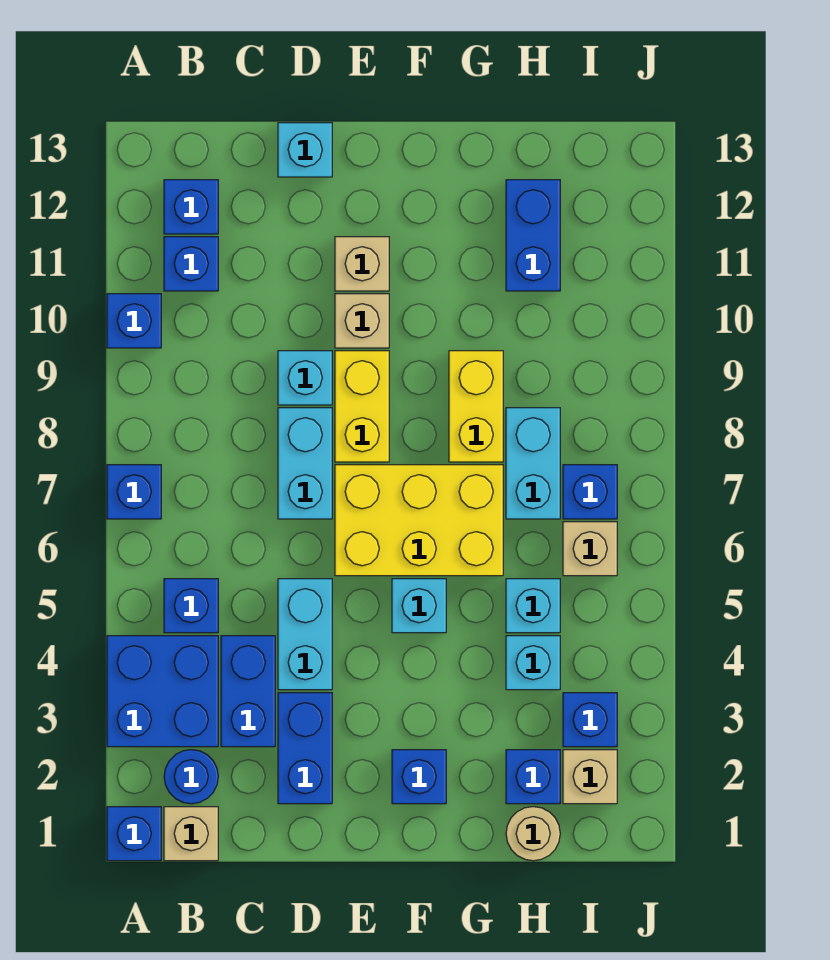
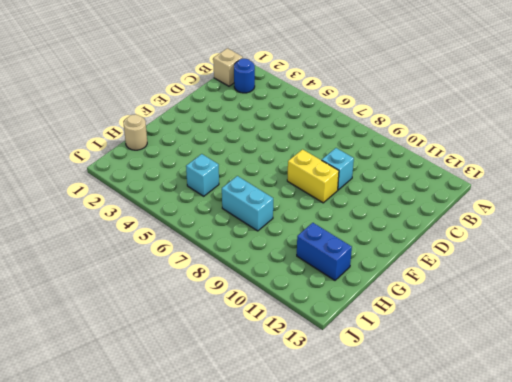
none -> blue brick A1 level 1
none -> blue brick A3:B4 level 1
none -> blue brick A7 level 1
none -> blue brick A10 level 1

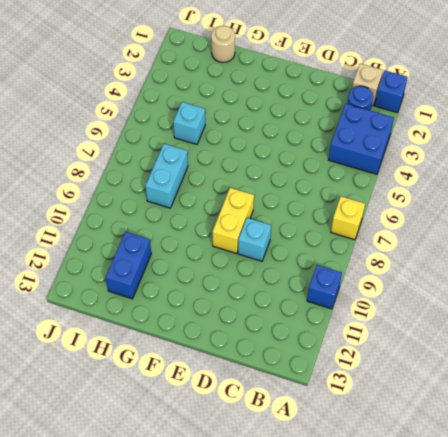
yellow brick A7 level 1 -> blue brick A7 level 1
none -> blue brick B5 level 1
none -> blue brick B11 level 1
none -> blue brick B12 level 1
none -> blue brick C3:C4 level 1

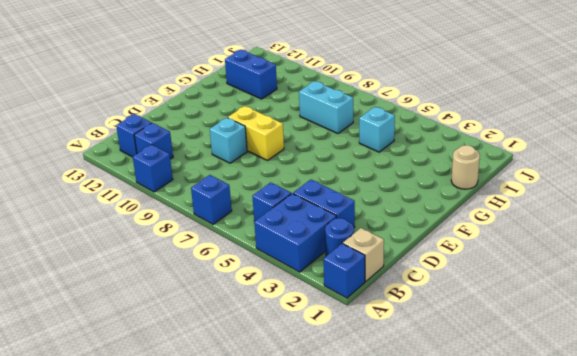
none -> blue brick D2:D3 level 1
none -> cyan brick D4:D5 level 1
none -> cyan brick D7:D8 level 1
none -> cyan brick D13 level 1

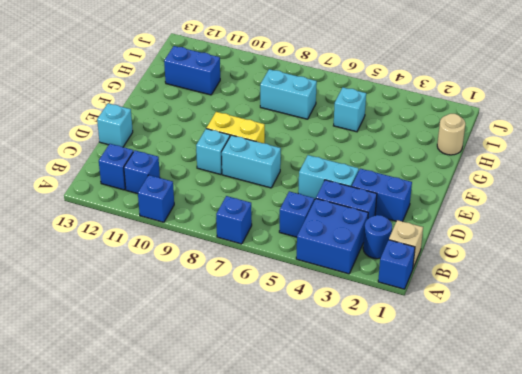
none -> yellow brick E6:G7 level 1
none -> tan brick E10 level 1
none -> tan brick E11 level 1
none -> blue brick F2 level 1

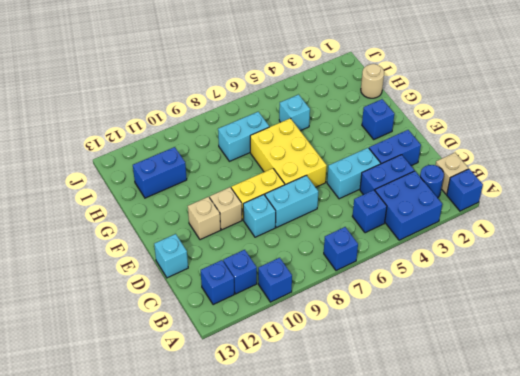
none -> cyan brick F5 level 1
none -> yellow brick G8:G9 level 1
none -> blue brick H2 level 1
none -> cyan brick H4 level 1

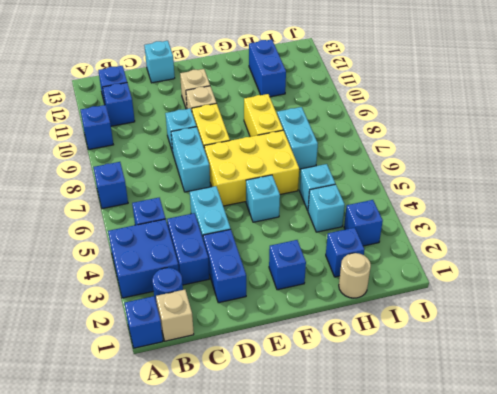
none -> tan brick I2 level 1
none -> tan brick I6 level 1
none -> blue brick I7 level 1

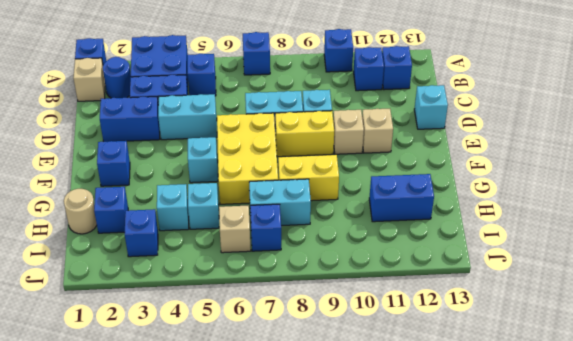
none -> tan brick I2 level 1

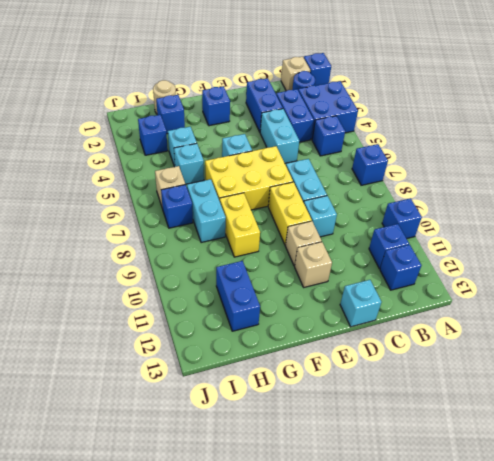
none -> tan brick I2 level 1

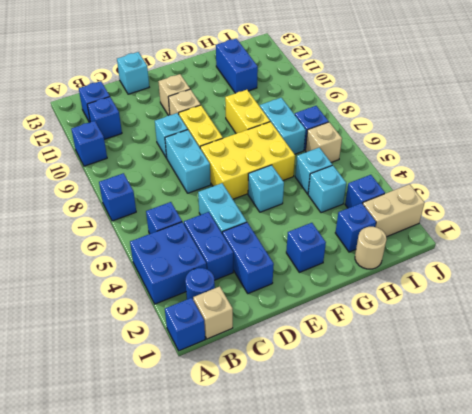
tan brick I2:J2 level 1 -> tan brick I2 level 1

